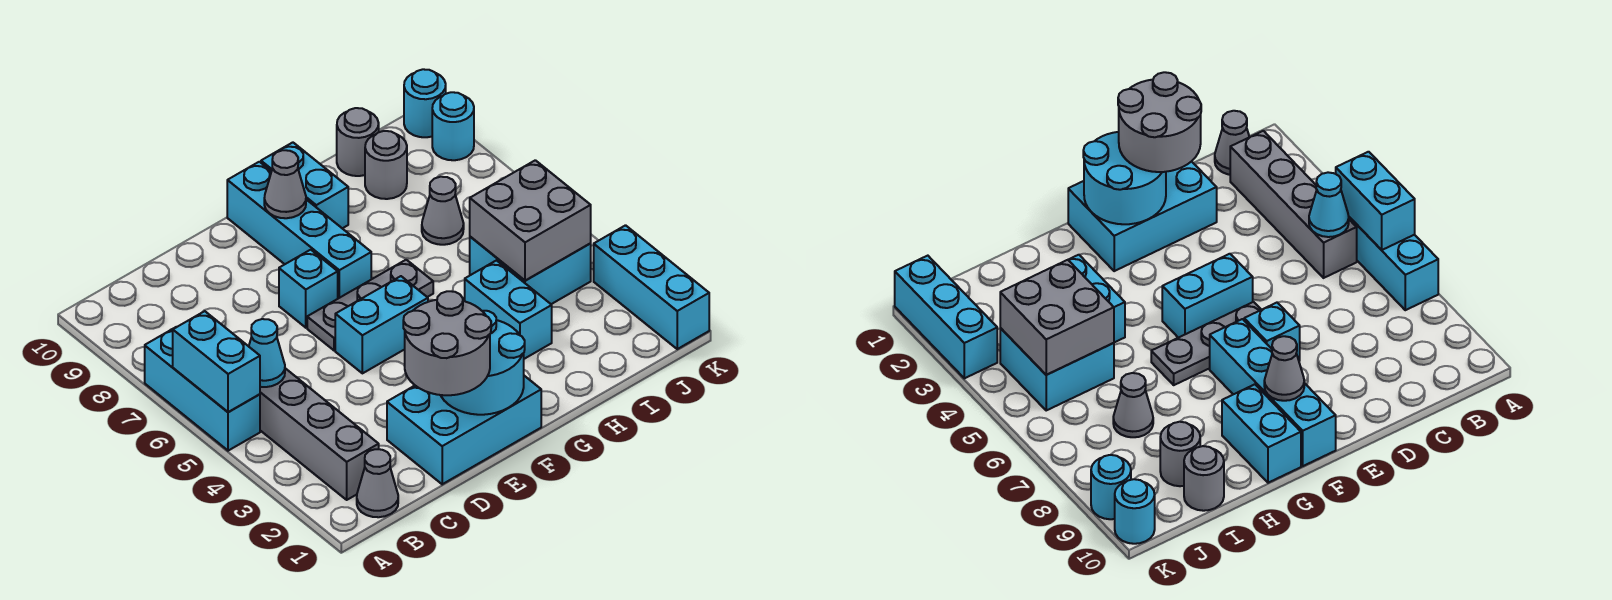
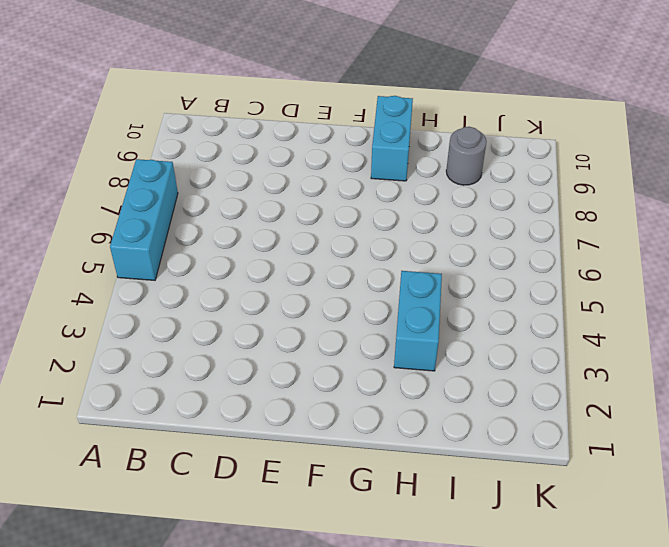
none -> grey cone B1 level 1
none -> grey brick B2:B5 level 1
none -> cyan brick D1:F2 level 1

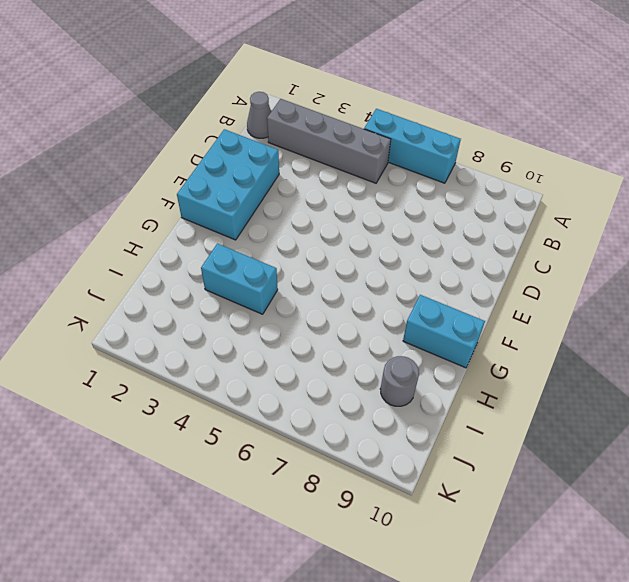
none -> cyan brick E5:F5 level 1
none -> grey plate E6:G6 level 1
none -> cyan brick E7 level 1

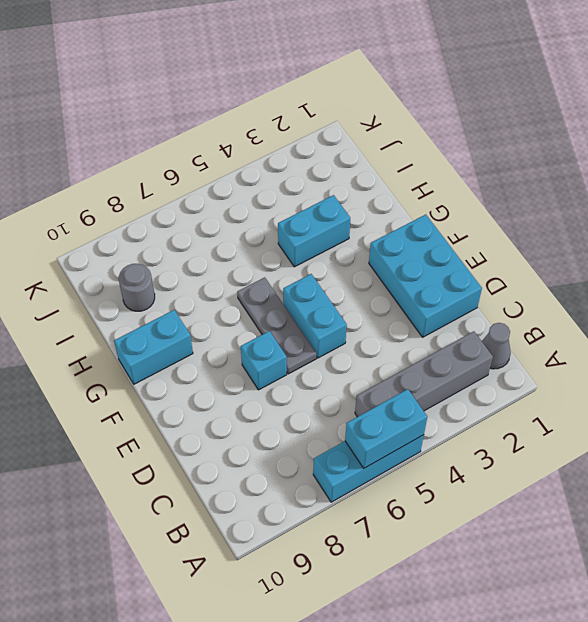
none -> cyan brick F7:F10 level 1
none -> cyan brick I4:J5 level 1
none -> grey cone I7 level 1

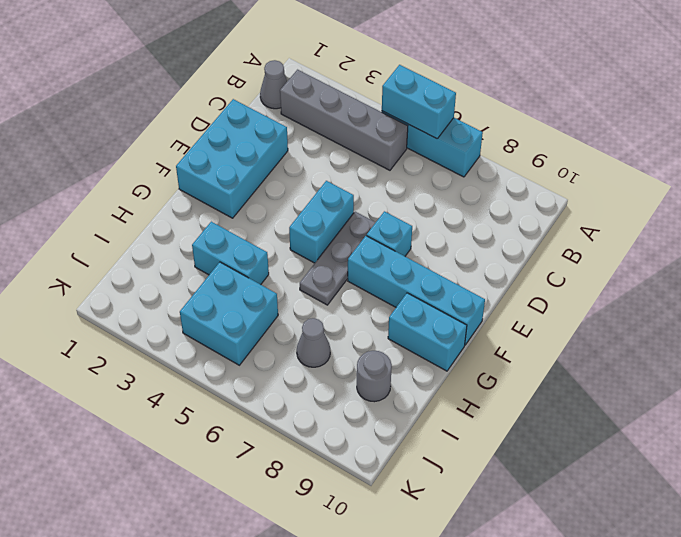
none -> grey round brick I10 level 1
none -> cyan brick K1:K3 level 1
none -> cyan round brick K9 level 1

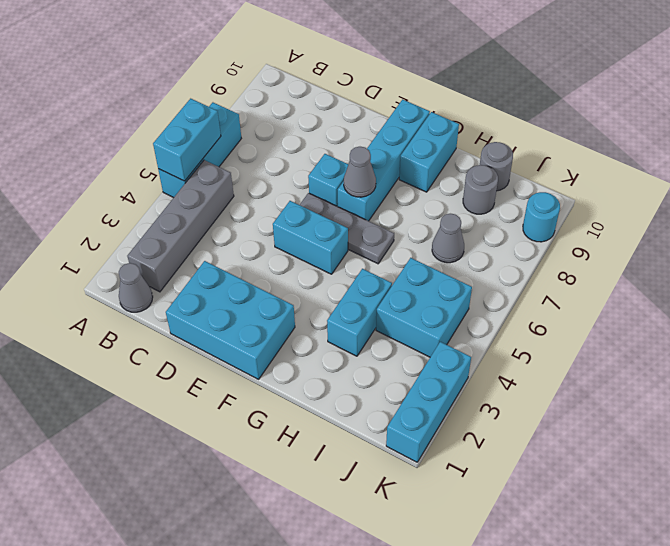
grey cone F7 level 2 -> grey cone F9 level 2
none -> cyan round brick K10 level 1
none -> cyan cone B5 level 2
none -> cyan round brick E1:F2 level 2

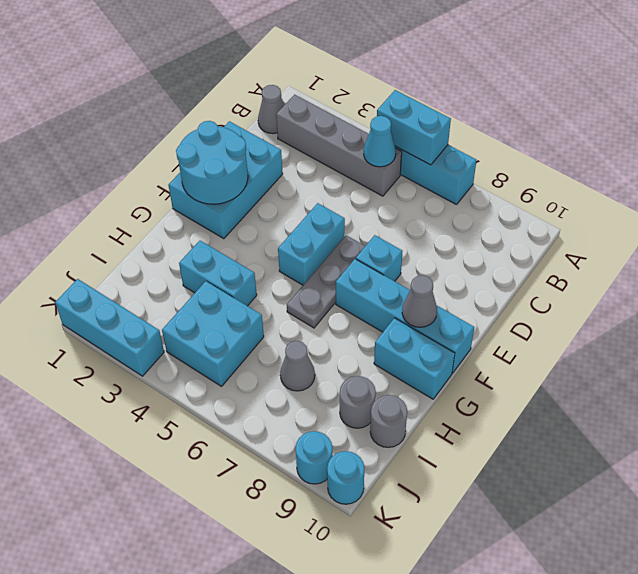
none -> grey brick I4:J5 level 2
none -> grey round brick D1:E2 level 3

